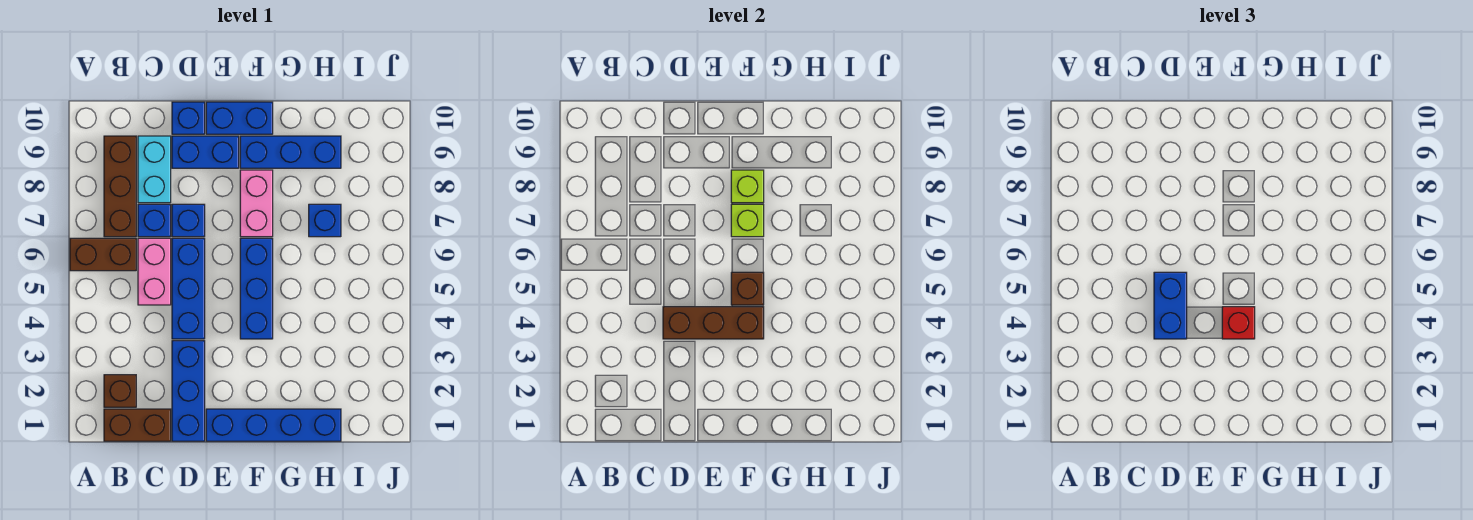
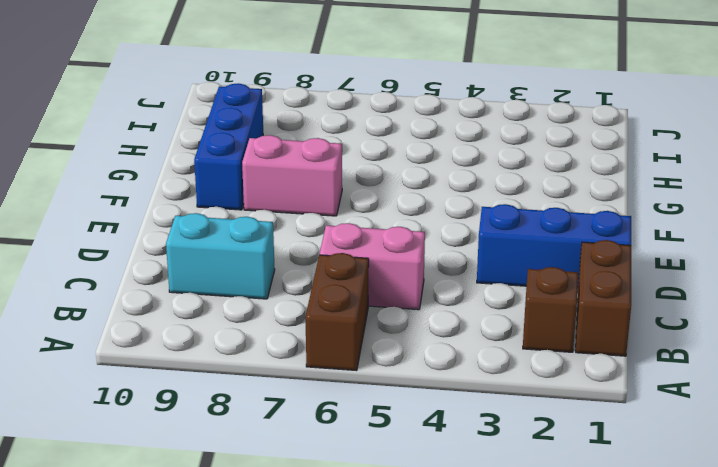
none -> brown brick B7:B9 level 1
none -> blue brick C7 level 1
none -> blue brick D4:D6 level 1

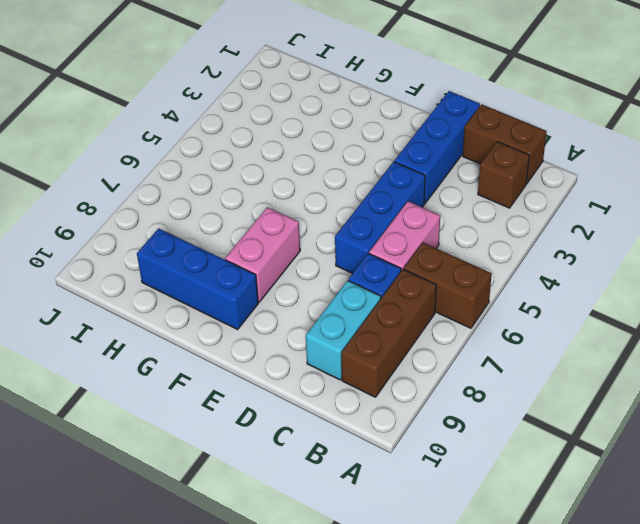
none -> blue brick D7 level 1
none -> blue brick D9:E9 level 1
none -> blue brick D10 level 1

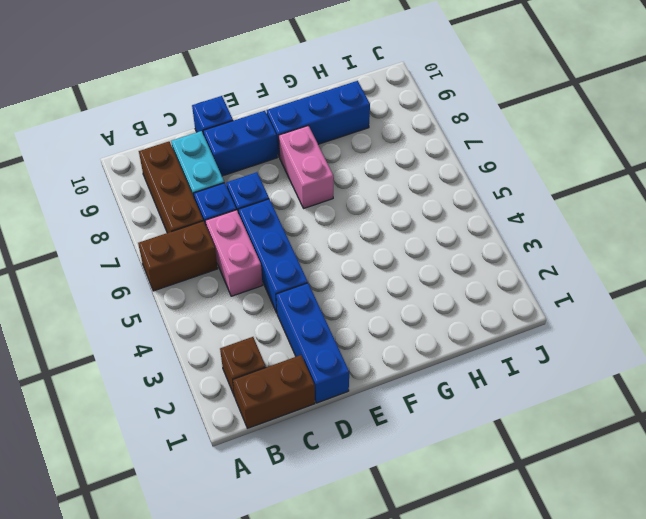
none -> blue brick E1:H1 level 1
none -> blue brick E10:F10 level 1
none -> blue brick F4:F6 level 1

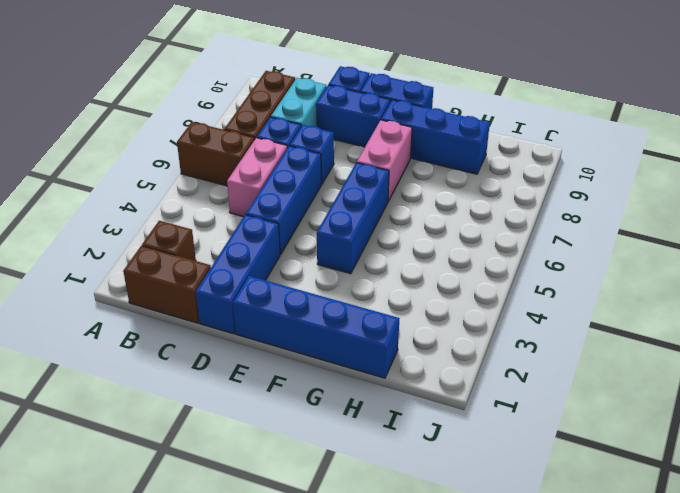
none -> blue brick H7 level 1
none -> brown brick D4:F4 level 2
none -> brown brick F5 level 2

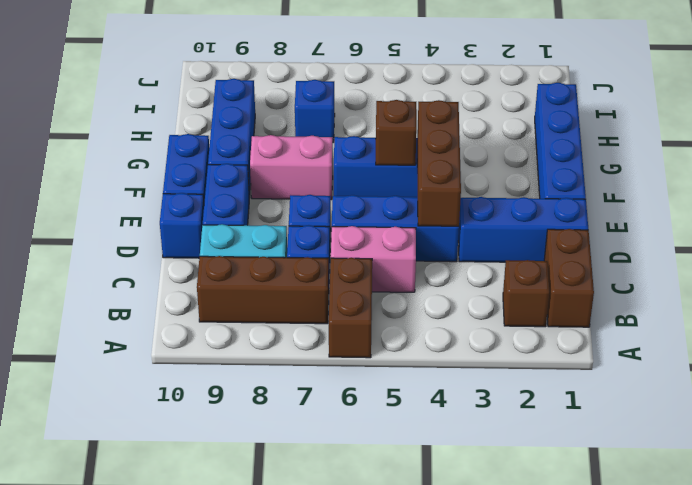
none -> lime brick F7 level 2
none -> lime brick F8 level 2
none -> blue brick D4:D5 level 3

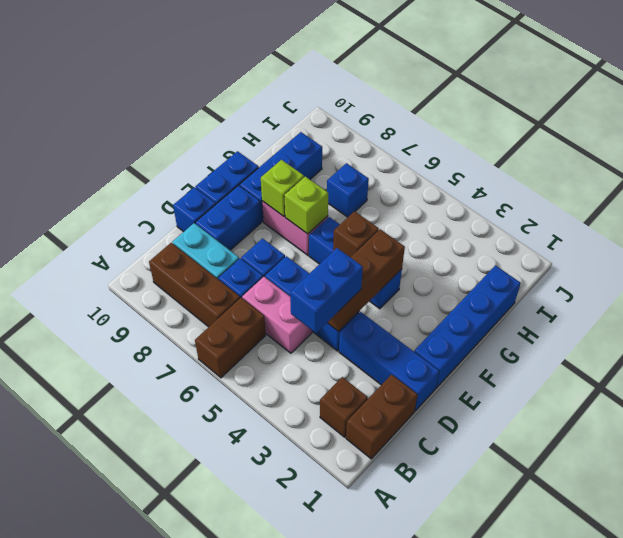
blue brick C4:D4 level 3 -> blue brick D4:D5 level 3
none -> red brick F4 level 3

